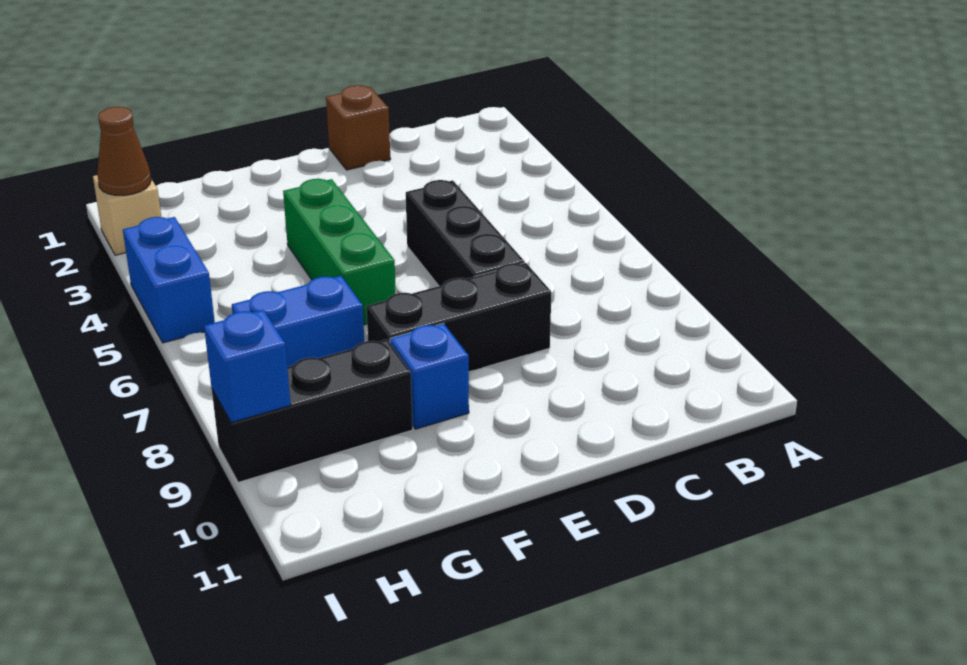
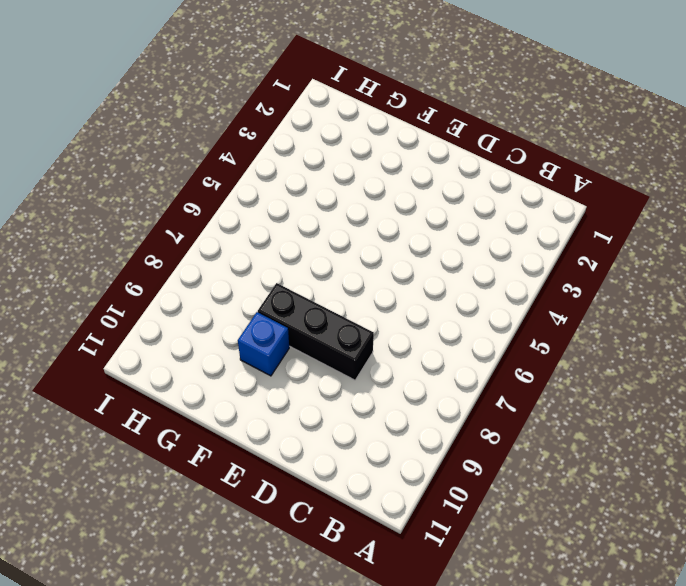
none -> brown brick D1 level 1
none -> black brick D5:D7 level 1

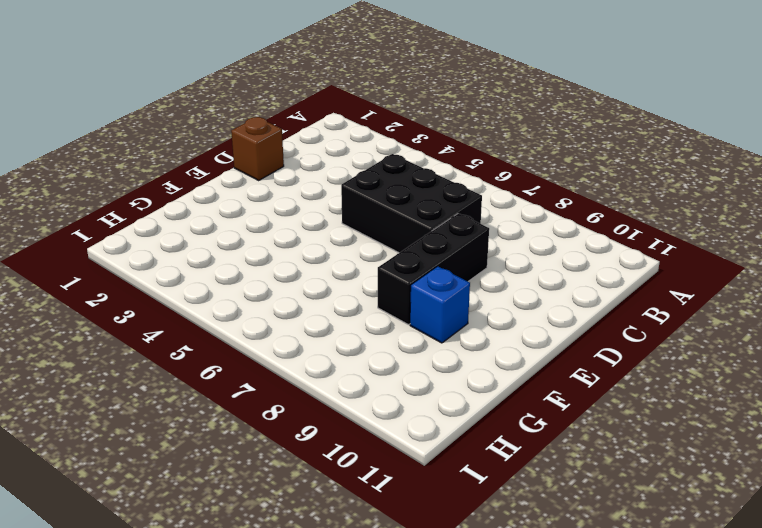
black brick C5:D7 level 1 -> black brick D5:D7 level 1
none -> green brick F4:F6 level 1
none -> blue brick G7:H7 level 1

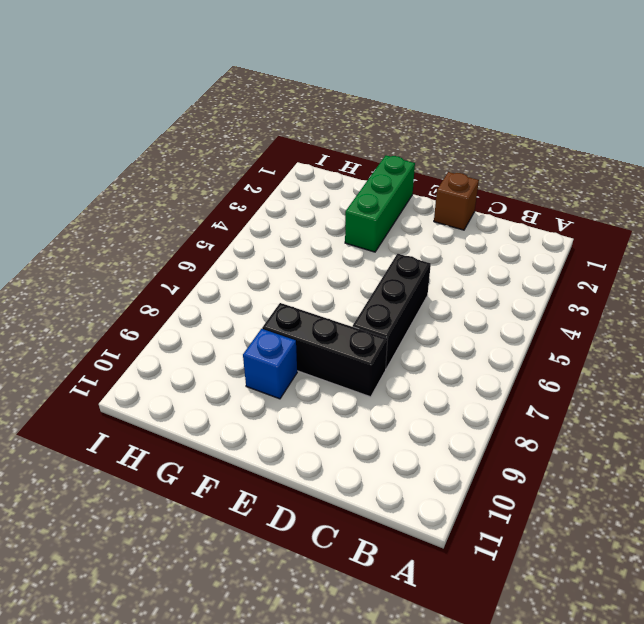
green brick F1:F3 level 1 -> green brick F4:F6 level 1
none -> blue brick G7:H7 level 1
none -> black brick G9:I9 level 1

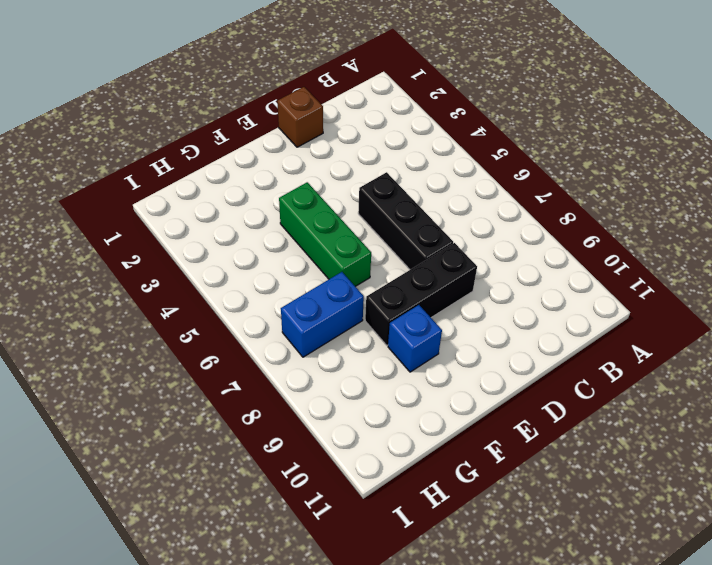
none -> black brick G9:I9 level 1
none -> tan brick I2 level 1

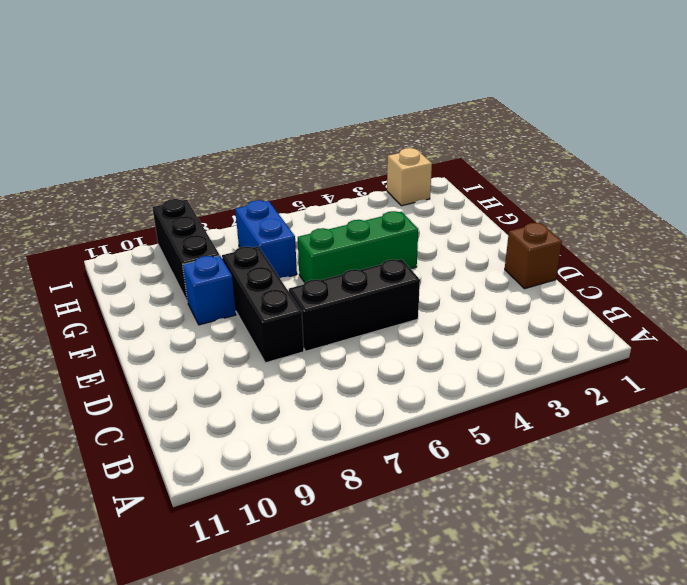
none -> blue brick I4:I5 level 1
none -> brown cone I2 level 2

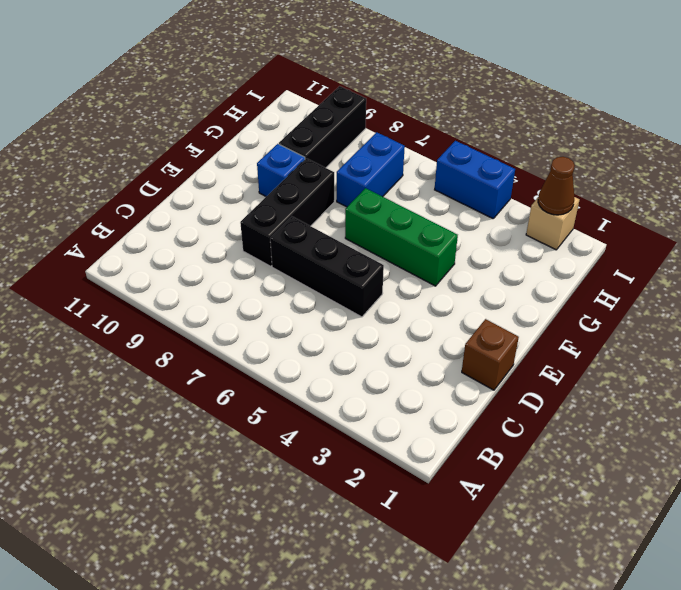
none -> blue brick I9 level 2

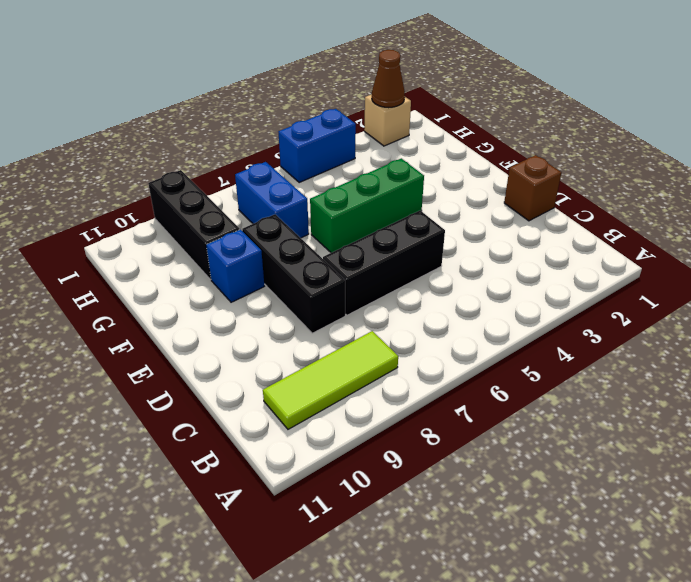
lime tile B8:B10 level 1 -> none
none -> blue brick I9 level 2

